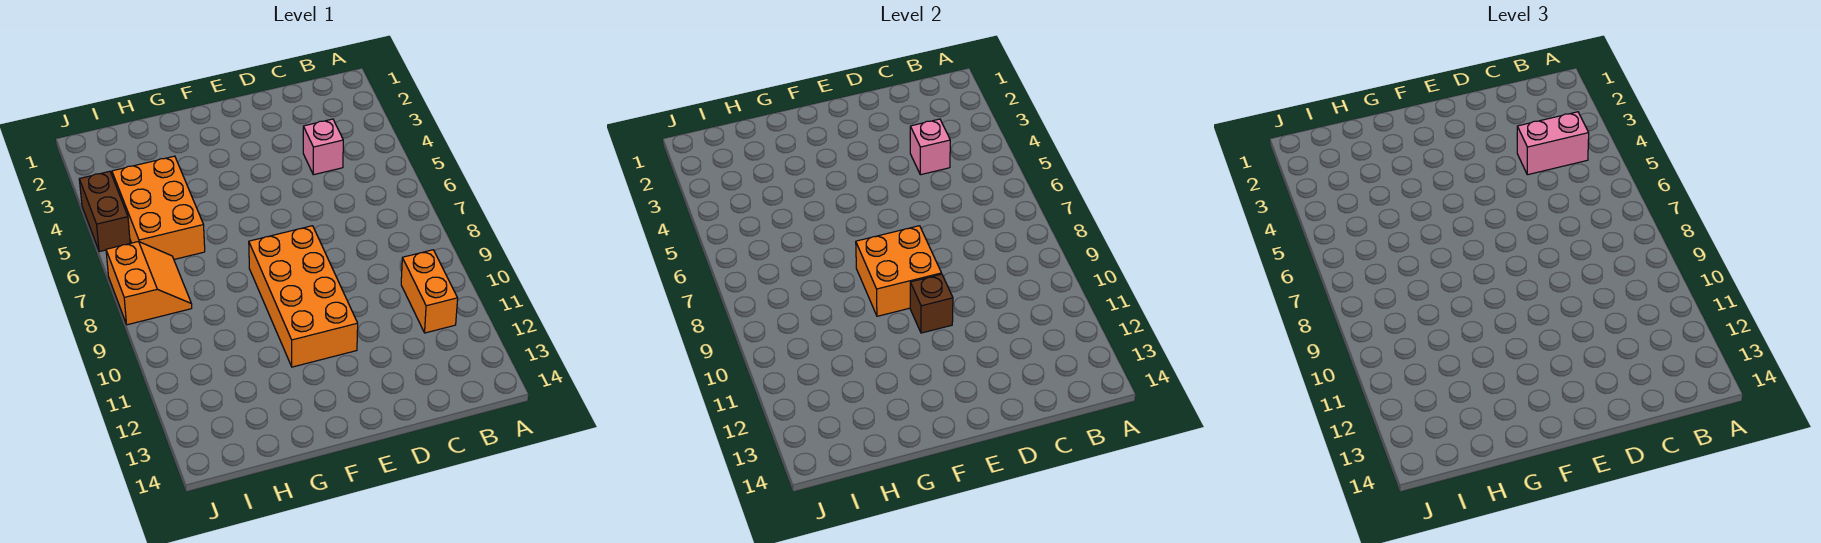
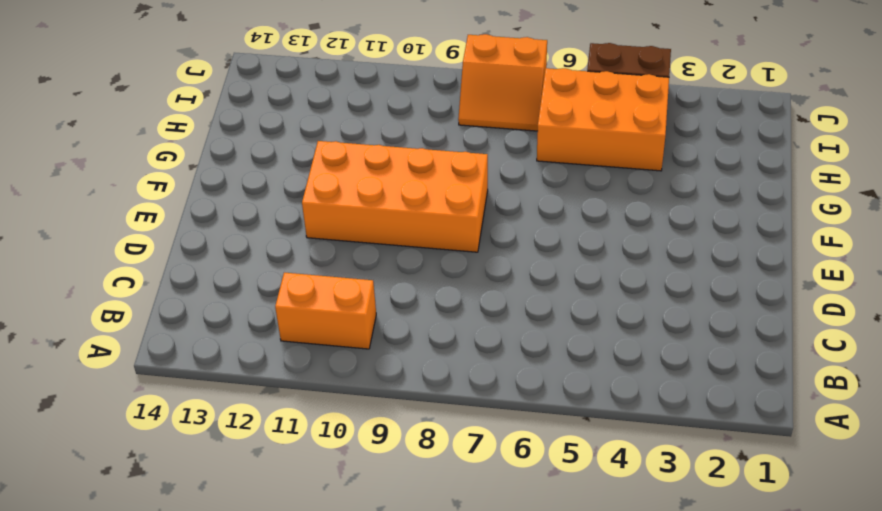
none -> pink brick C4 level 1
none -> pink brick C4 level 2

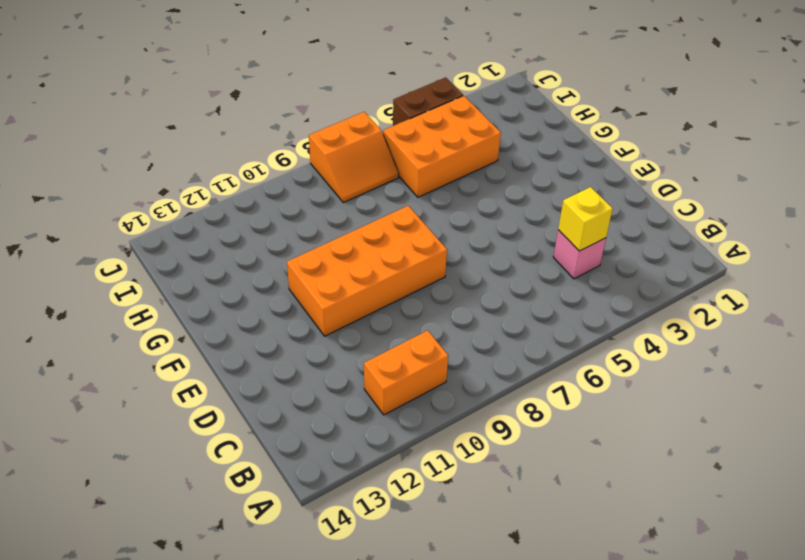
yellow brick C4 level 2 -> pink brick C4 level 2
none -> orange brick E8:F9 level 2
none -> brown brick E10 level 2

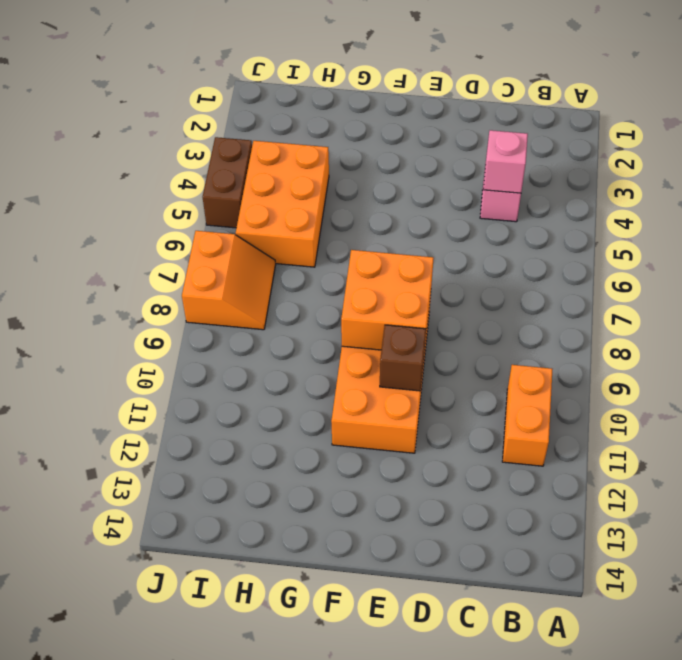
none -> pink brick B4:C4 level 3

